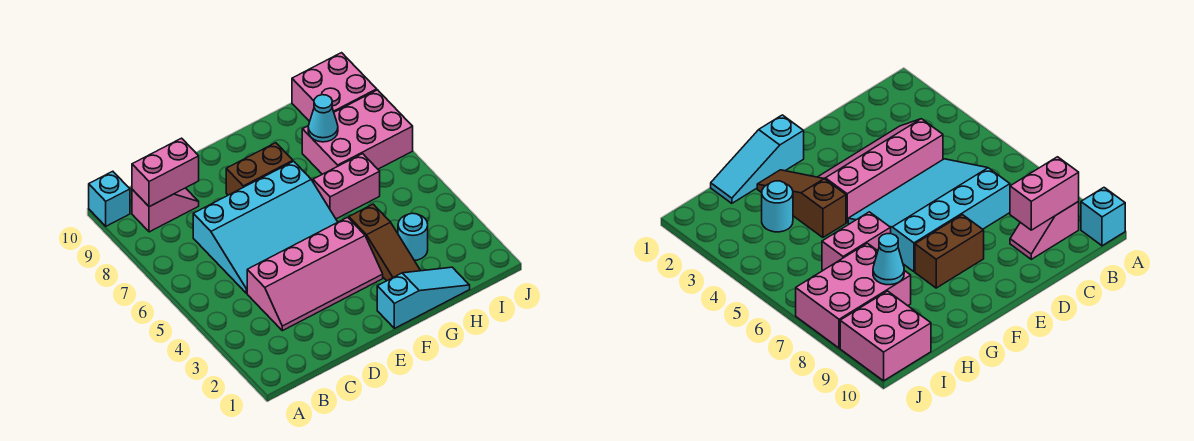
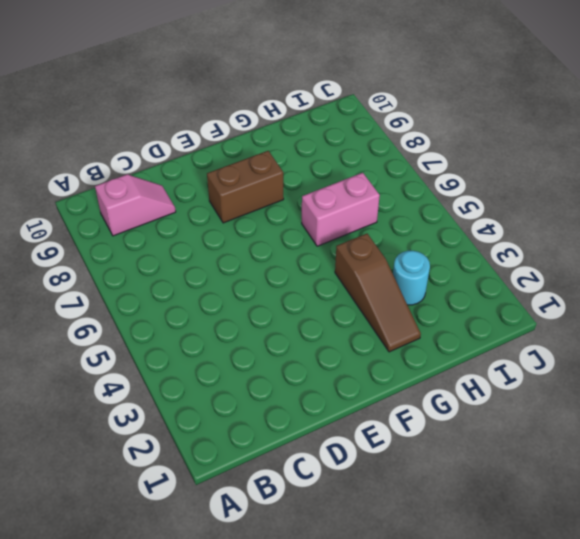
none -> cyan brick A10 level 1
none -> pink slope C3:F4 level 1 top 4
none -> cyan slope C5:F7 level 1 top 7

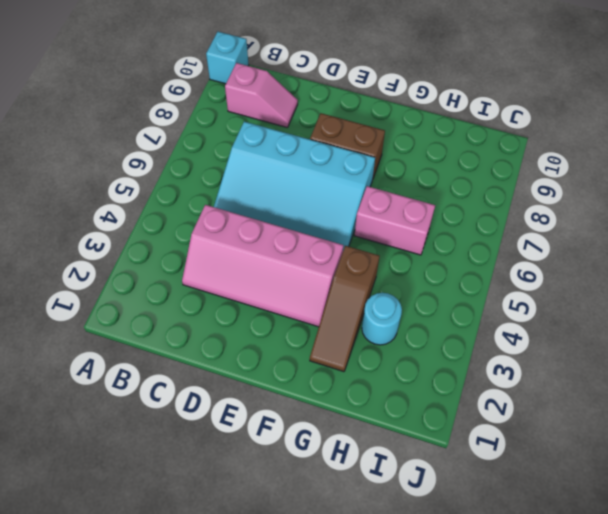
none -> cyan slope F1:H1 level 1 top F
none -> pink brick H7:J8 level 1
none -> pink brick I9:J10 level 1

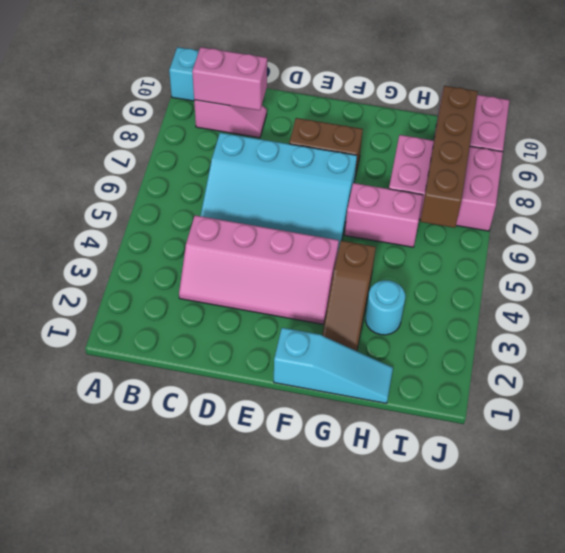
brown brick I6:I9 level 2 -> none
none -> cyan cone H8 level 2

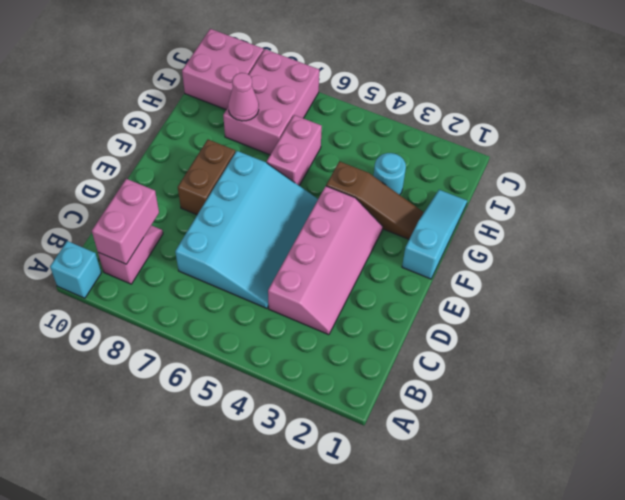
pink cone H8 level 2 -> cyan cone H8 level 2

